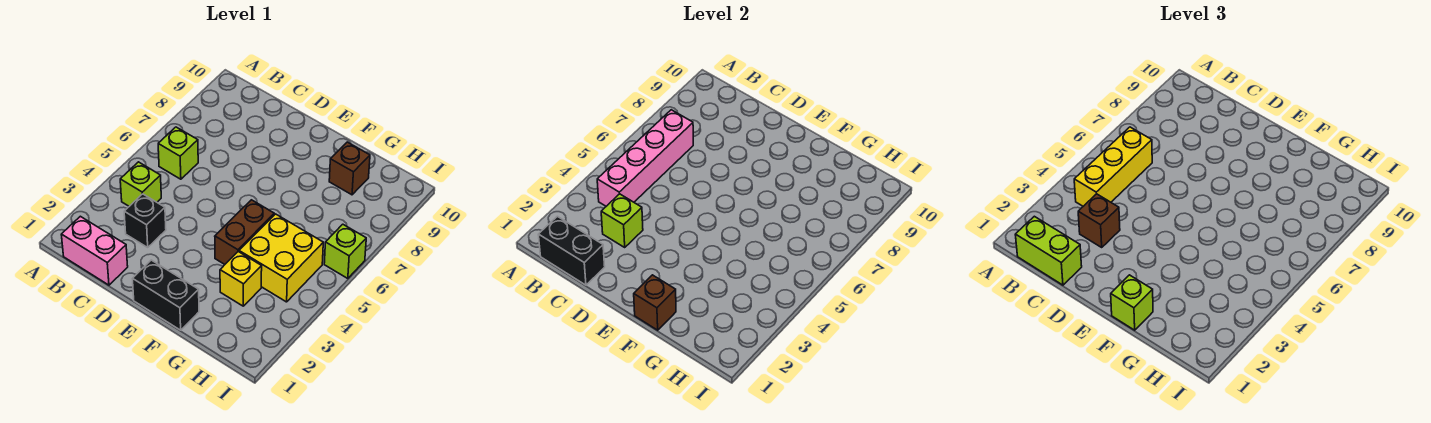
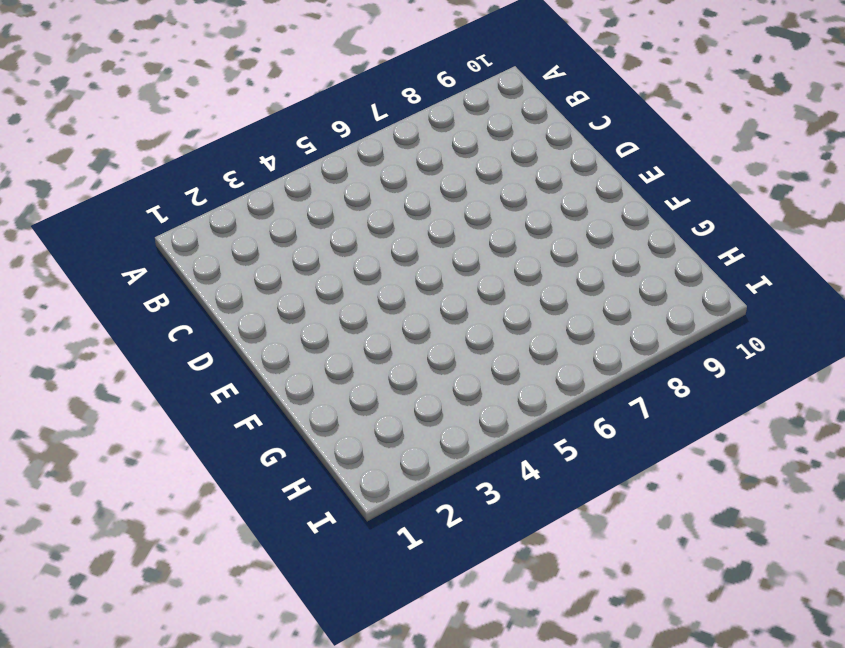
none -> pink brick B1:C1 level 1
none -> lime brick B4 level 1
none -> lime brick B6 level 1

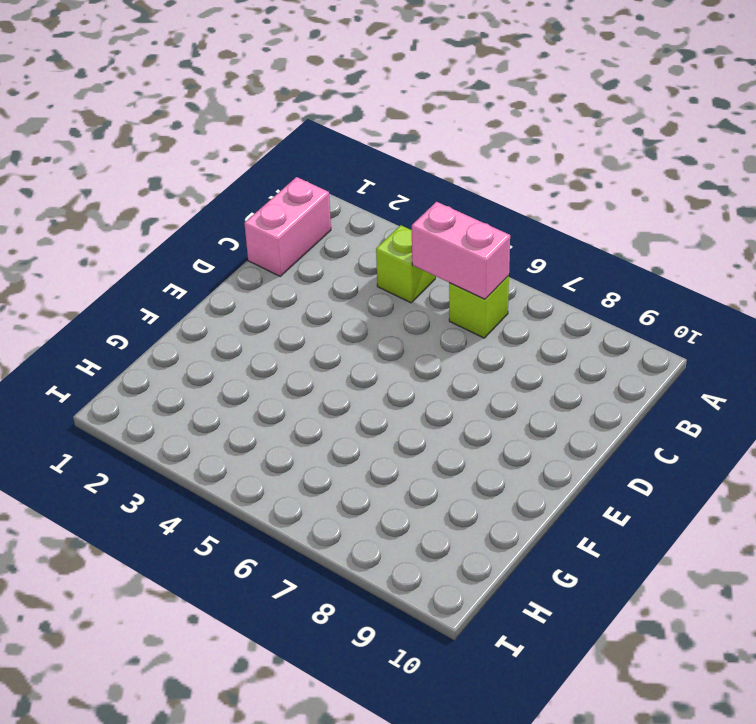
pink brick B5:B6 level 2 -> pink brick B4:B7 level 2
none -> black brick C3 level 1
none -> black brick E1:F1 level 1
none -> brown brick F4:F5 level 1

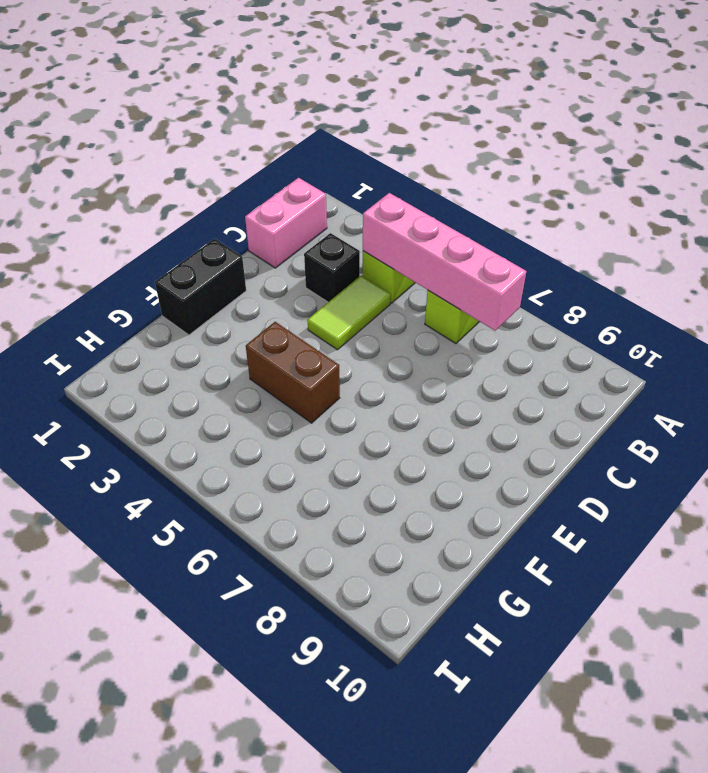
lime tile C4:D4 level 1 -> none
none -> yellow brick G3 level 1
none -> yellow brick G4:H5 level 1
none -> brown brick G9 level 1

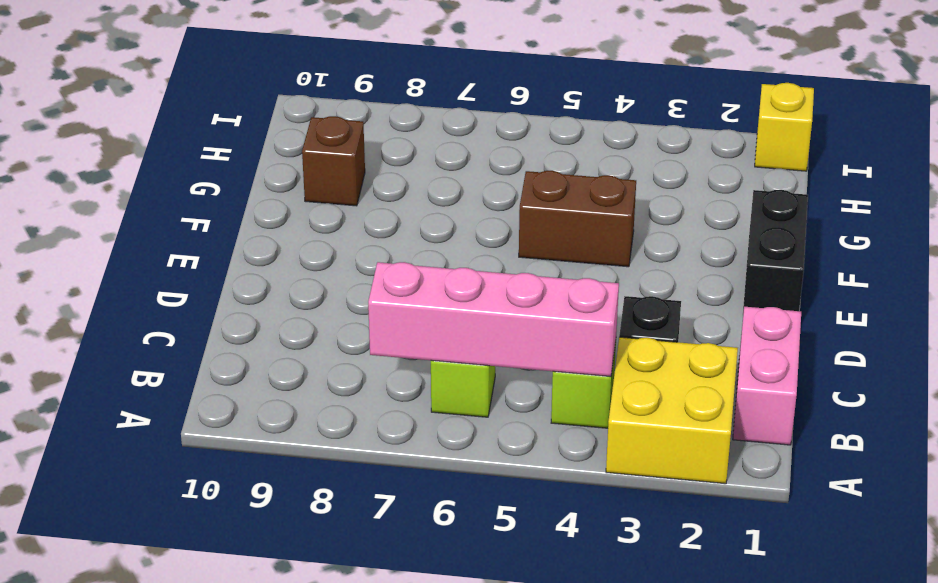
yellow brick A2:B3 level 1 -> yellow brick G4:H5 level 1
yellow brick I1 level 1 -> yellow brick G3 level 1
none -> lime brick I6 level 1
none -> black brick B1:C1 level 2
none -> lime brick C3 level 2

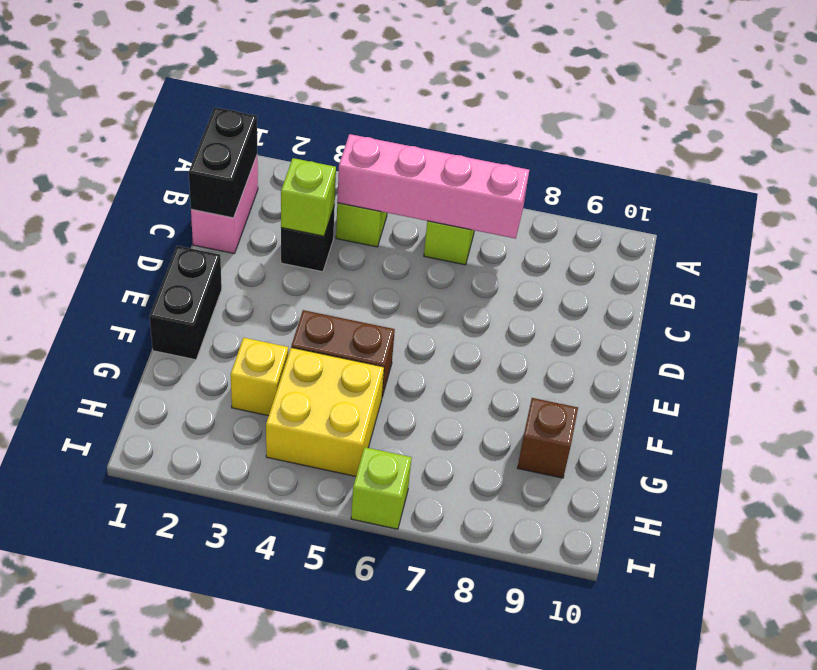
none -> brown brick F1 level 2
none -> lime brick B1:C1 level 3
none -> yellow brick B4:B6 level 3

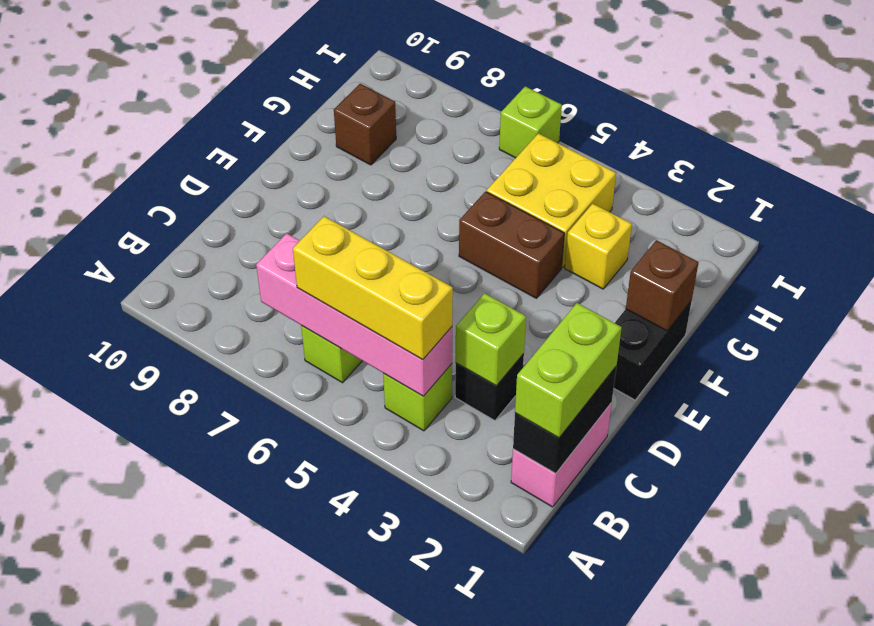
none -> brown brick C3 level 3
none -> lime brick F1 level 3

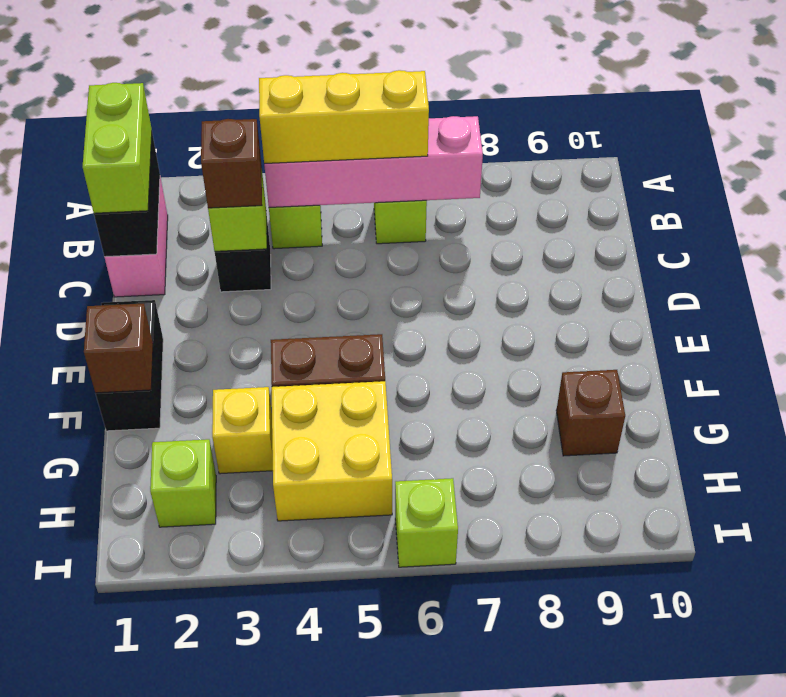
lime brick H2 level 1 -> lime brick F1 level 3

